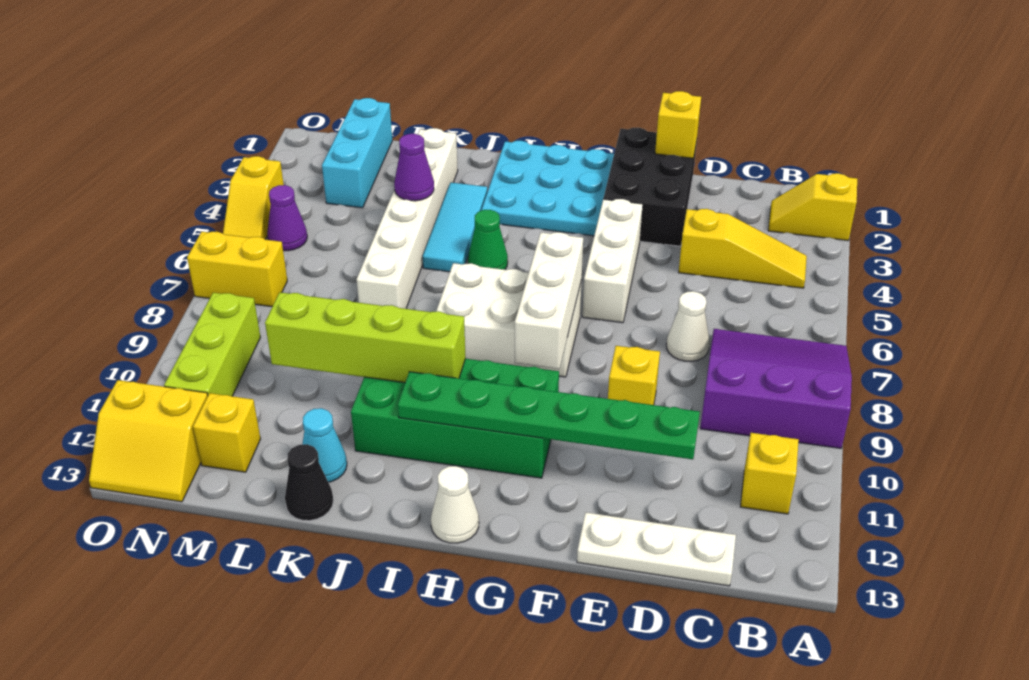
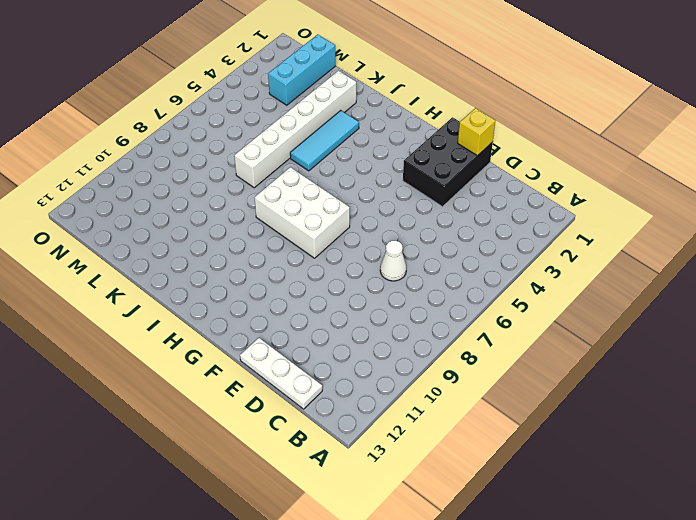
none -> yellow slope A2:B2 level 1 top A
none -> purple slope A7:C9 level 1 top 9
none -> yellow slope B4:D4 level 1 top D
none -> yellow brick B11 level 1

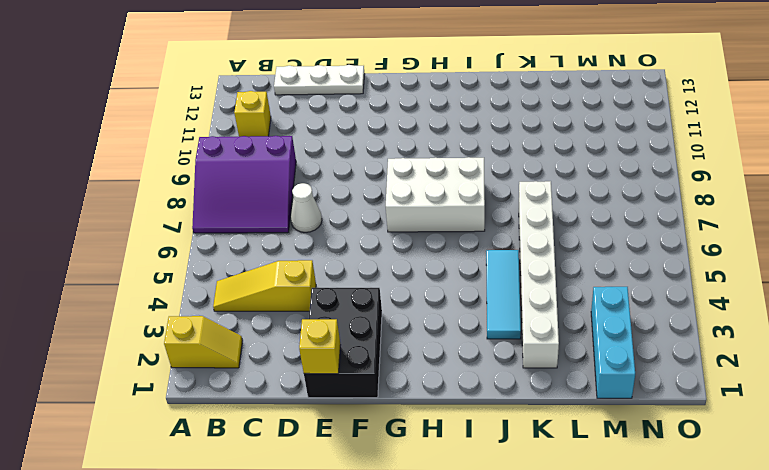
none -> yellow brick E9 level 1
none -> white brick F4:F6 level 1
none -> cyan plate G1:I3 level 1
none -> green brick G10:J11 level 1

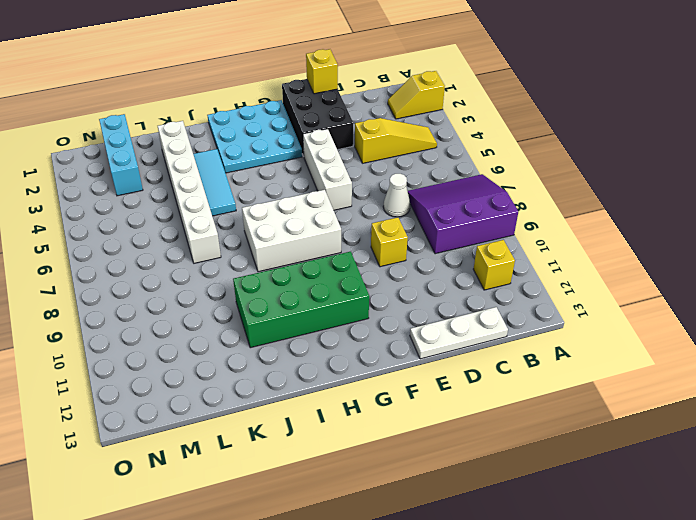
none -> white cone H13 level 1
none -> green cone I5 level 1
none -> cyan cone K12 level 1
none -> black cone K13 level 1

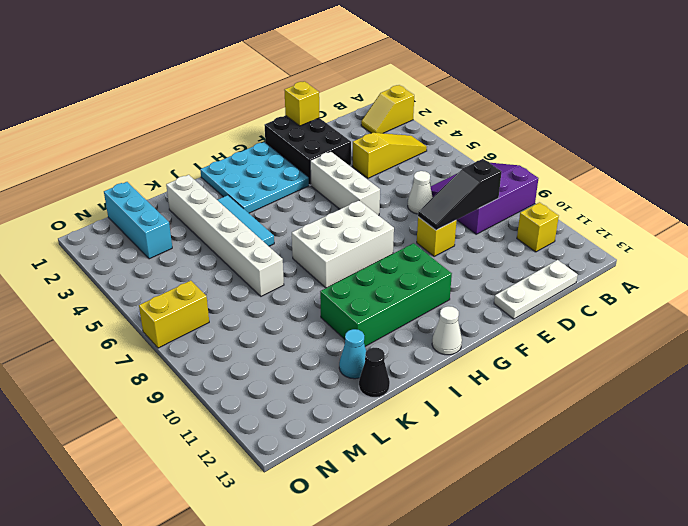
black slope C9:E9 level 2 top C -> none
none -> green cone I5 level 1
none -> yellow brick M12 level 1
none -> purple cone N5 level 1
none -> lime brick N9:N11 level 1

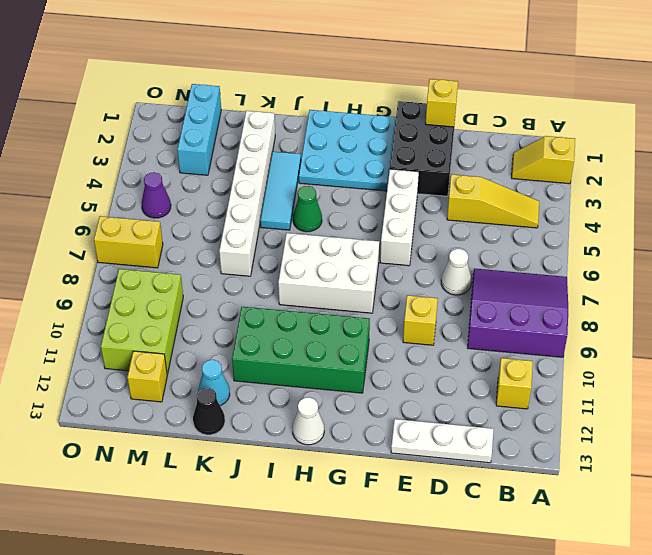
lime brick M9:N11 level 1 -> lime brick N9:N11 level 1
none -> yellow slope N12:O13 level 1 top 12
none -> yellow slope O4:O5 level 1 top 4
none -> green plate D11:I11 level 2
none -> white brick G7:G9 level 2

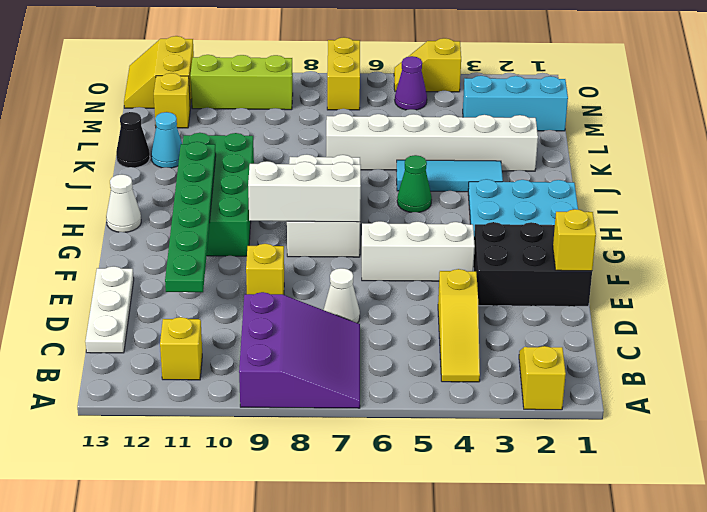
none -> lime brick I10:L10 level 2
none -> purple cone K4 level 2

